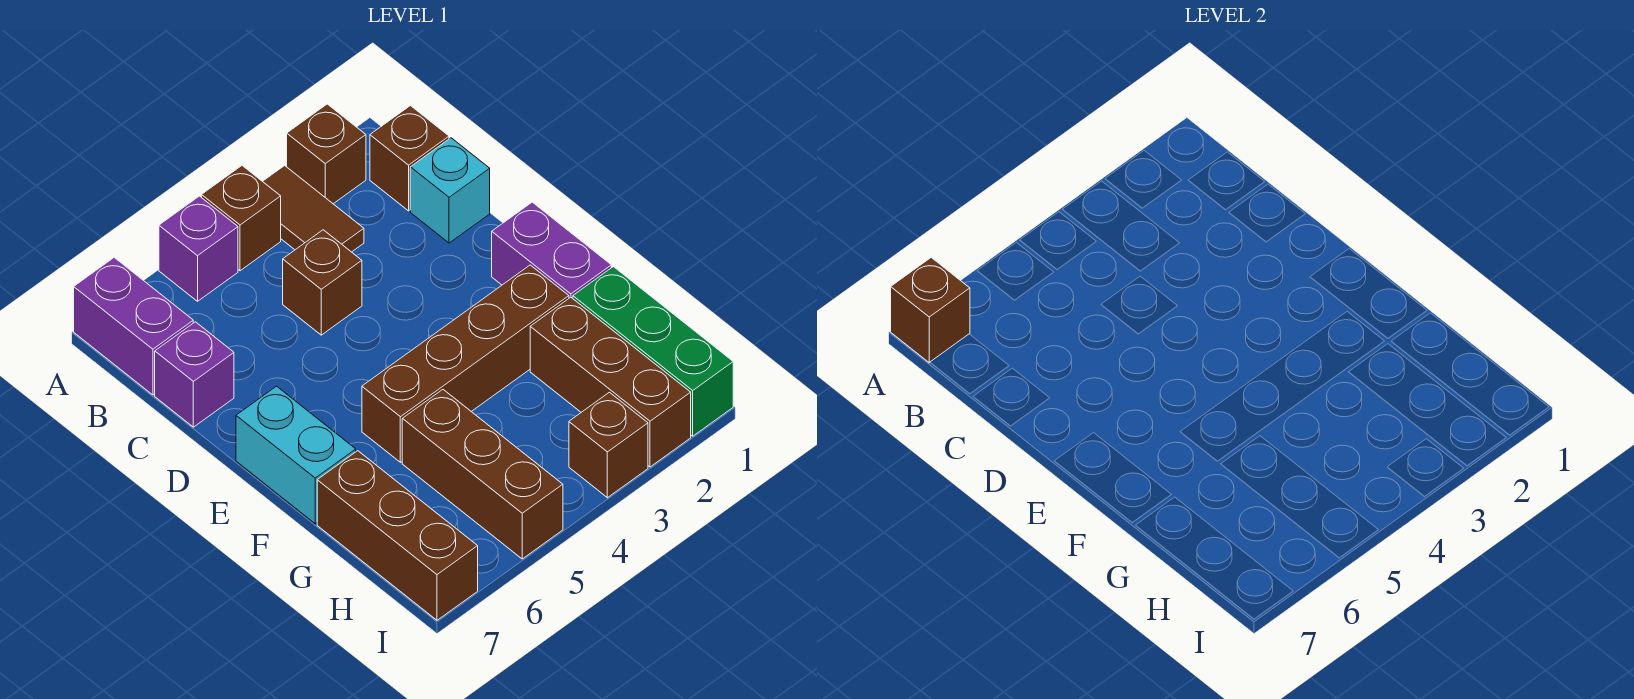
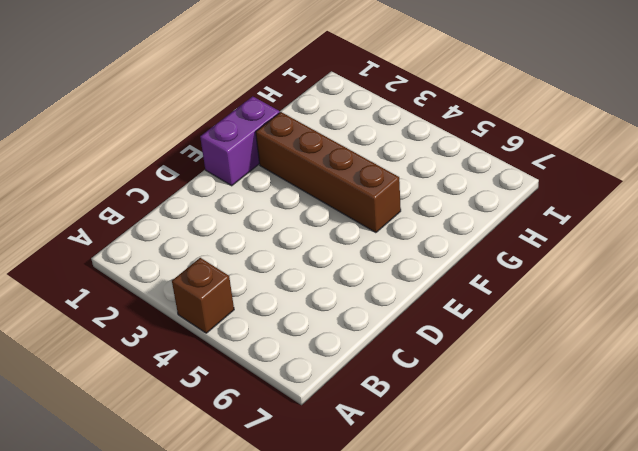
none -> brown brick A2 level 1
none -> brown tile A3:B3 level 1
none -> purple brick A5 level 1

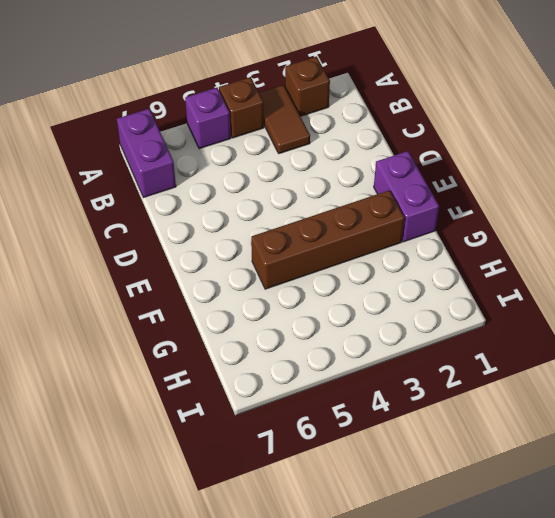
none -> brown brick B1 level 1
none -> cyan brick C1 level 1
none -> brown brick C4 level 1

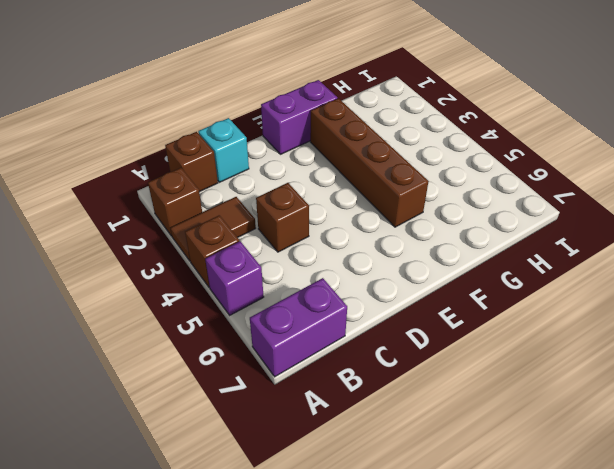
none -> purple brick C7 level 1
none -> cyan brick E7:F7 level 1
none -> green brick G1:I1 level 1

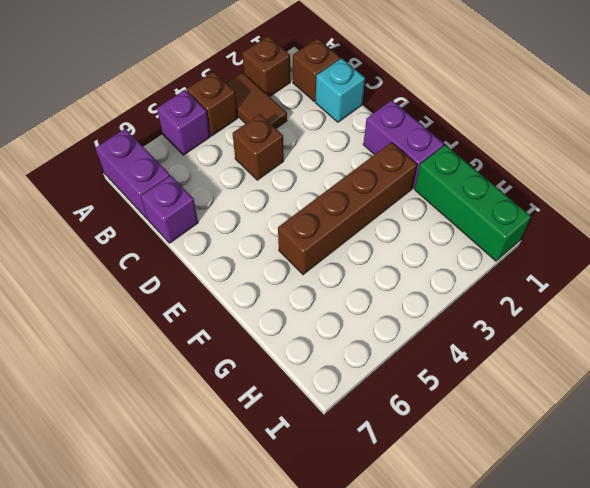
none -> cyan brick E7:F7 level 1
none -> brown brick G2:I2 level 1
none -> brown brick G5:I5 level 1

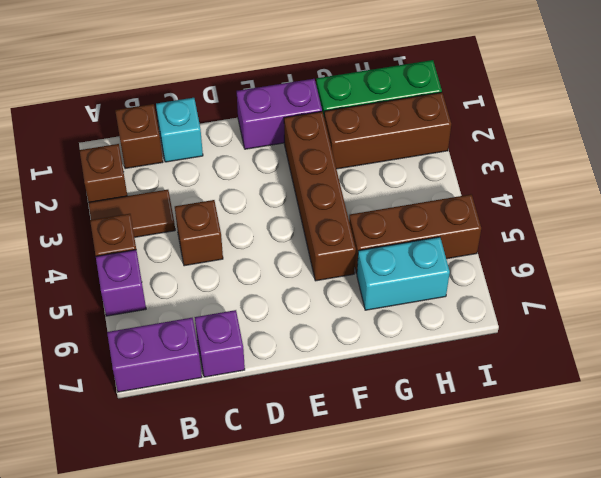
cyan brick G6:H6 level 1 -> cyan brick E7:F7 level 1
none -> brown brick G7:I7 level 1
none -> brown brick I3 level 1
none -> brown brick A7 level 2

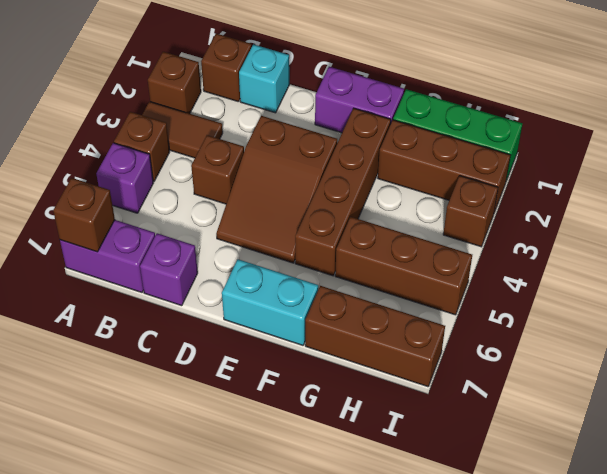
brown slope D3:E5 level 1 top 3 -> none

